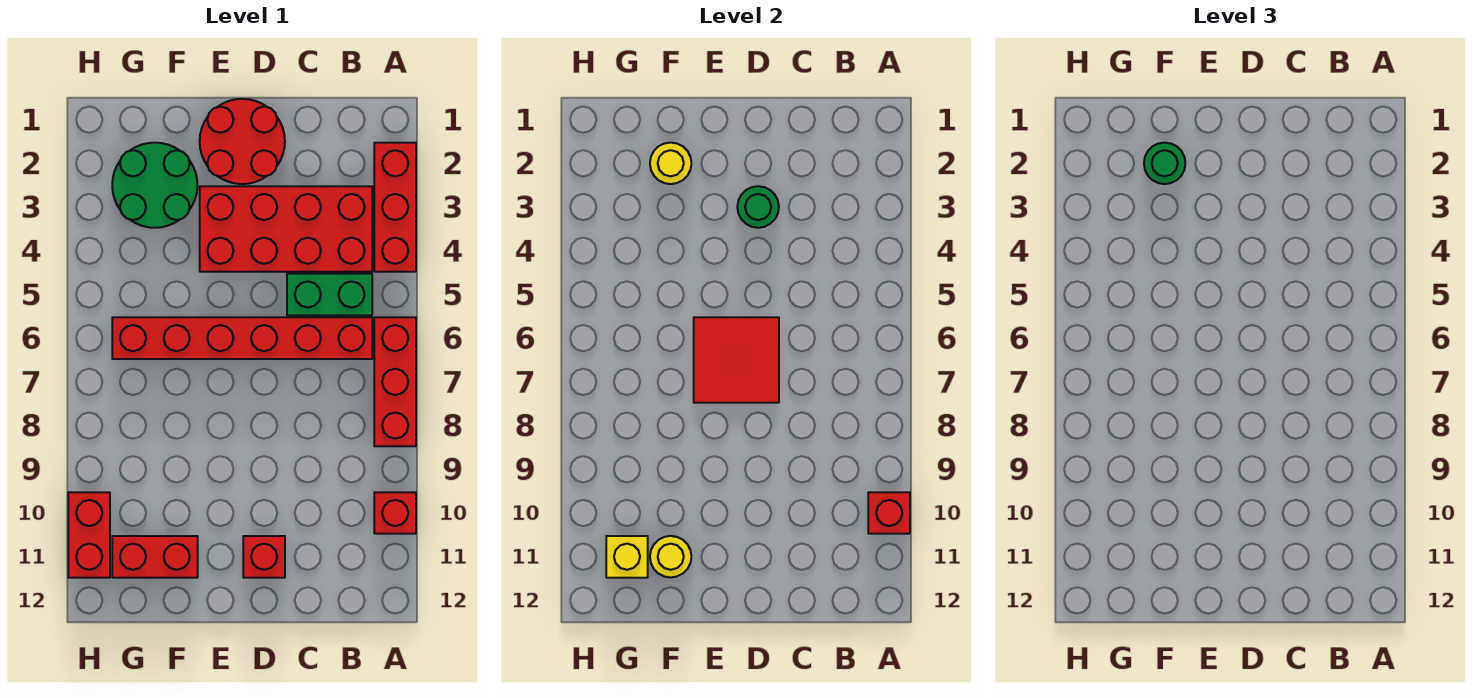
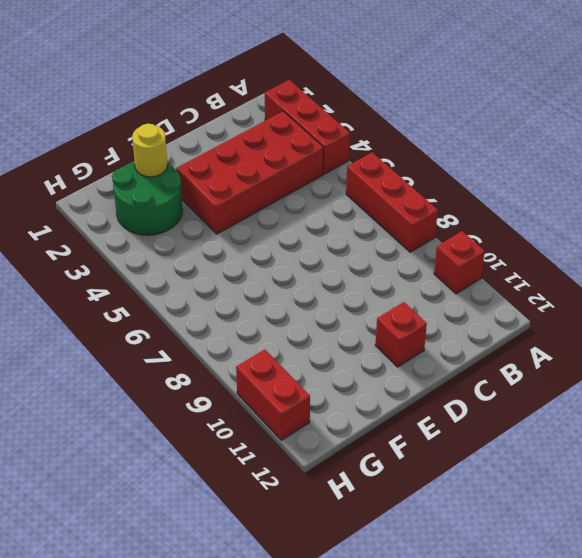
none -> green brick B5:C5 level 1
none -> red brick B6:G6 level 1
none -> red round brick D1:E2 level 1

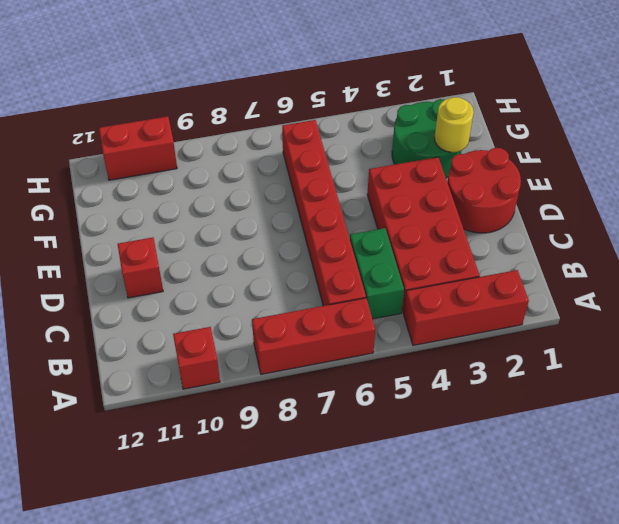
none -> red brick F11:G11 level 1
none -> red brick A10 level 2
none -> green round brick D3 level 2

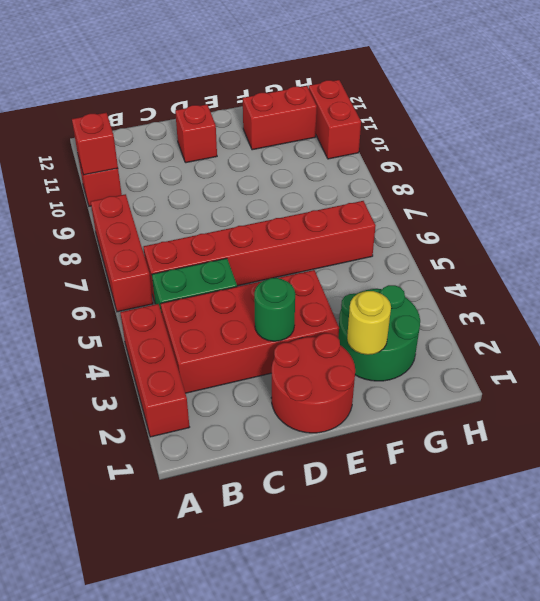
none -> red tile D6:E7 level 2
none -> yellow round brick F11 level 2
none -> yellow brick G11 level 2

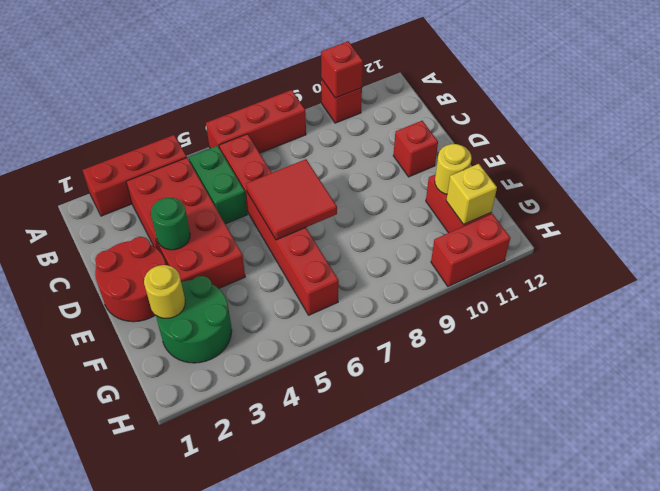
none -> green round brick F2 level 3

